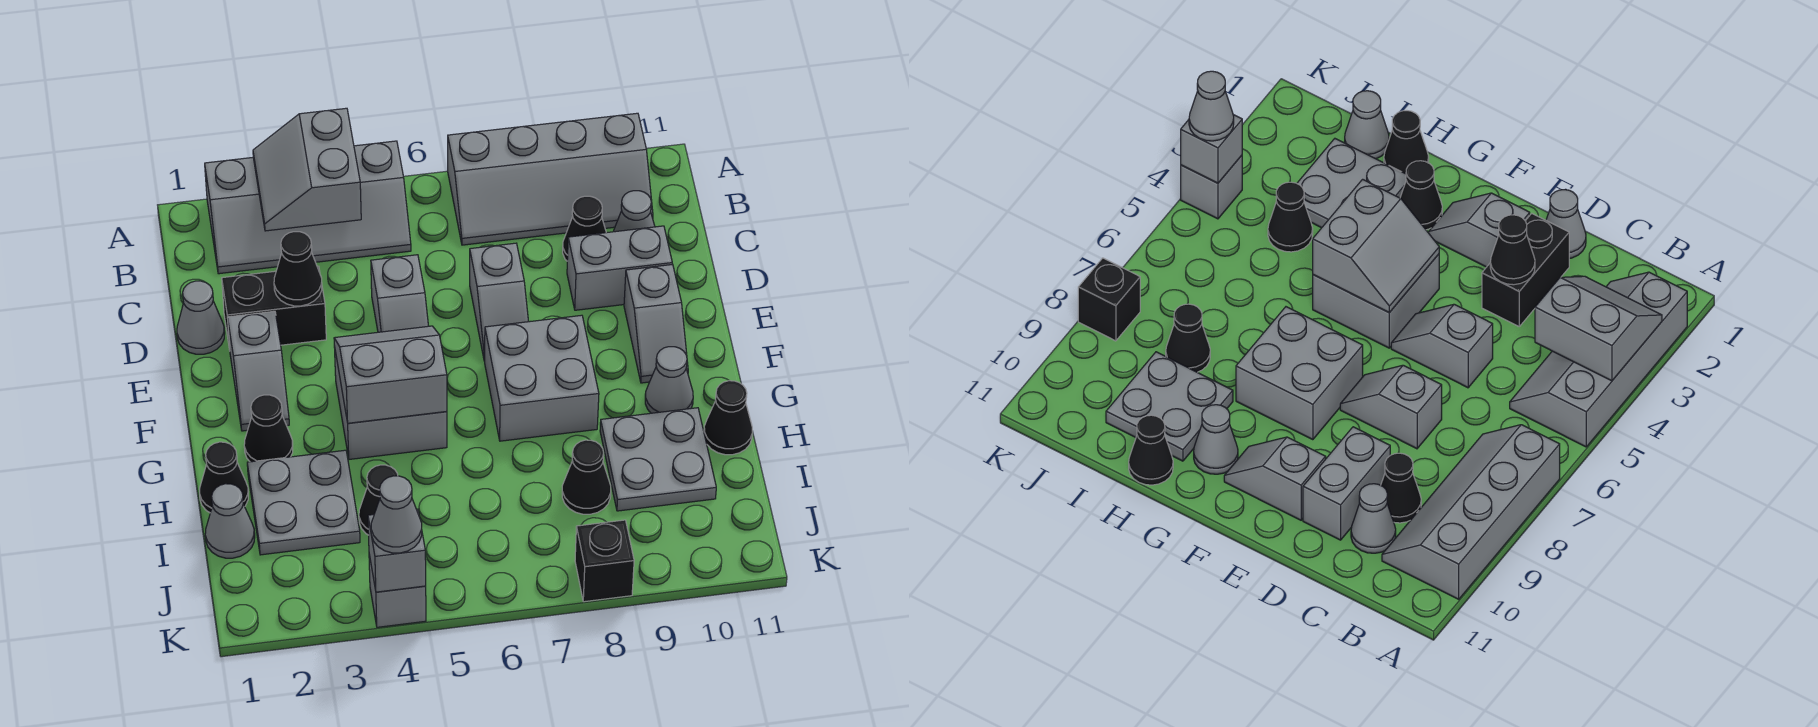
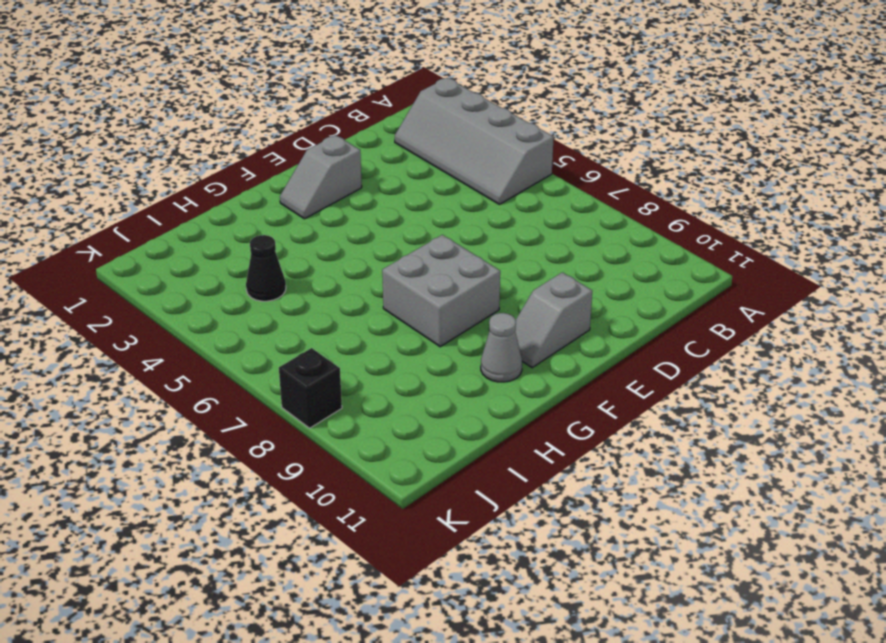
none -> grey slope A7:B10 level 1 top A
none -> black cone C9 level 1
none -> grey cone C10 level 1

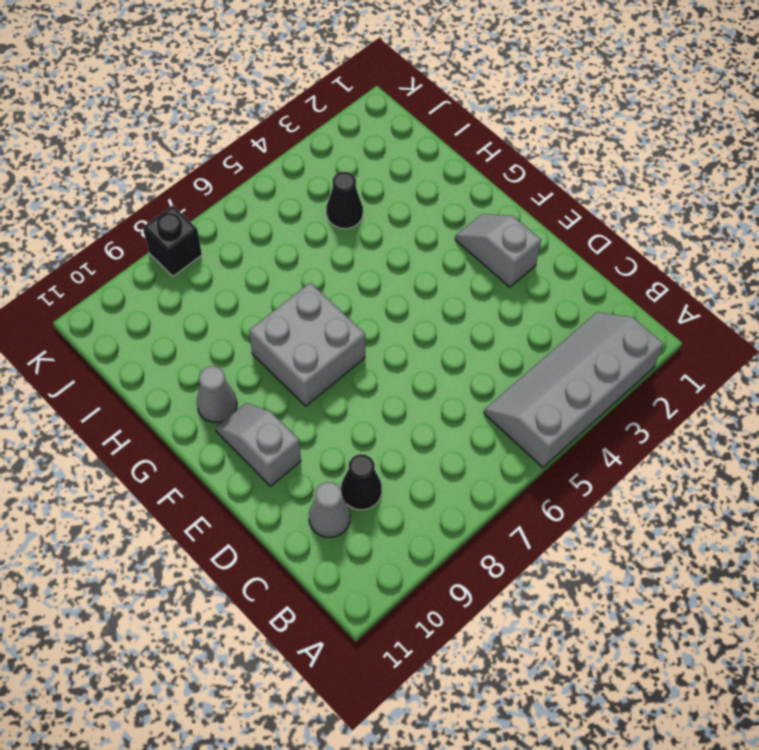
none -> grey slope A7:B10 level 1 top A
none -> grey cone D1 level 1
none -> black brick D2:D3 level 1

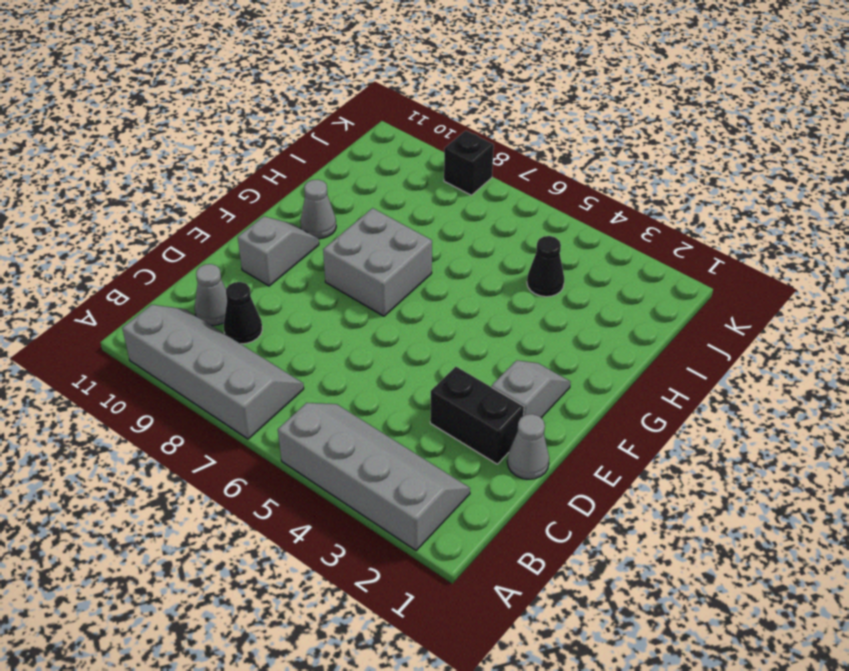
none -> grey slope D5:E5 level 1 top D
none -> grey slope D7:E7 level 1 top D
none -> grey brick D9:D10 level 1

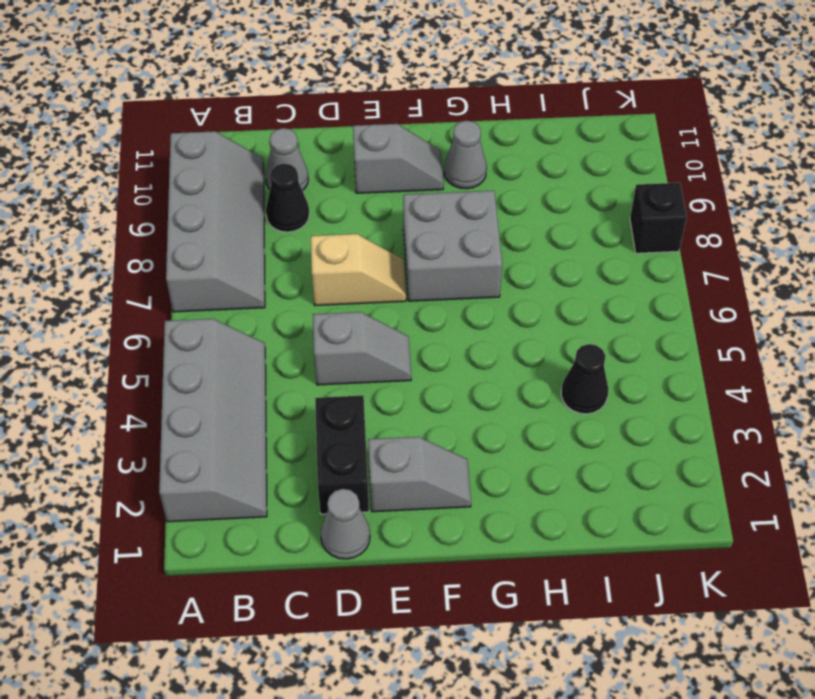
tan slope D7:E7 level 1 top D -> grey slope D7:E7 level 1 top D
none -> grey brick D9:D10 level 1
none -> grey brick F4:G5 level 1
none -> black cone G2 level 1

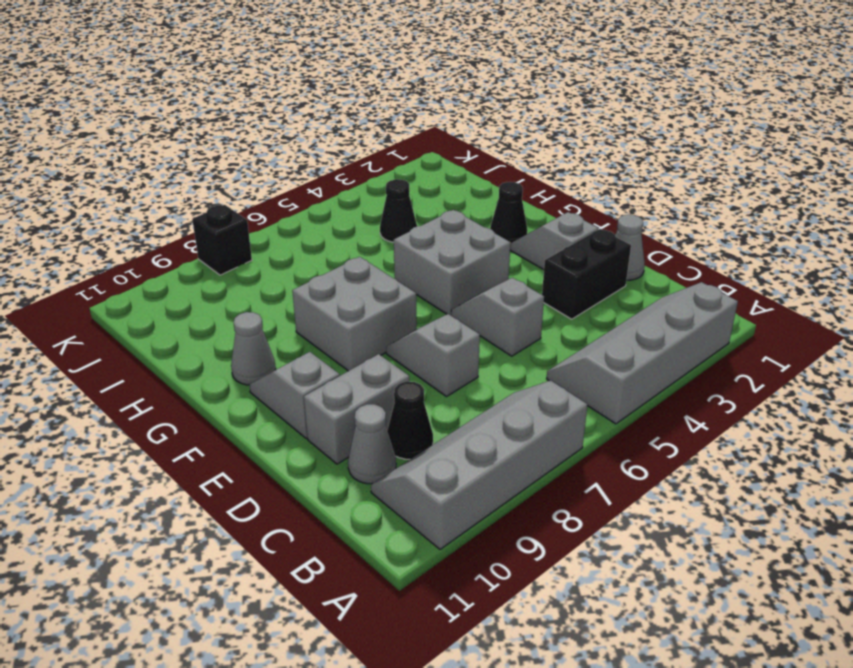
none -> black cone H1 level 1
none -> grey plate H2:I3 level 1
none -> grey plate H9:I10 level 1

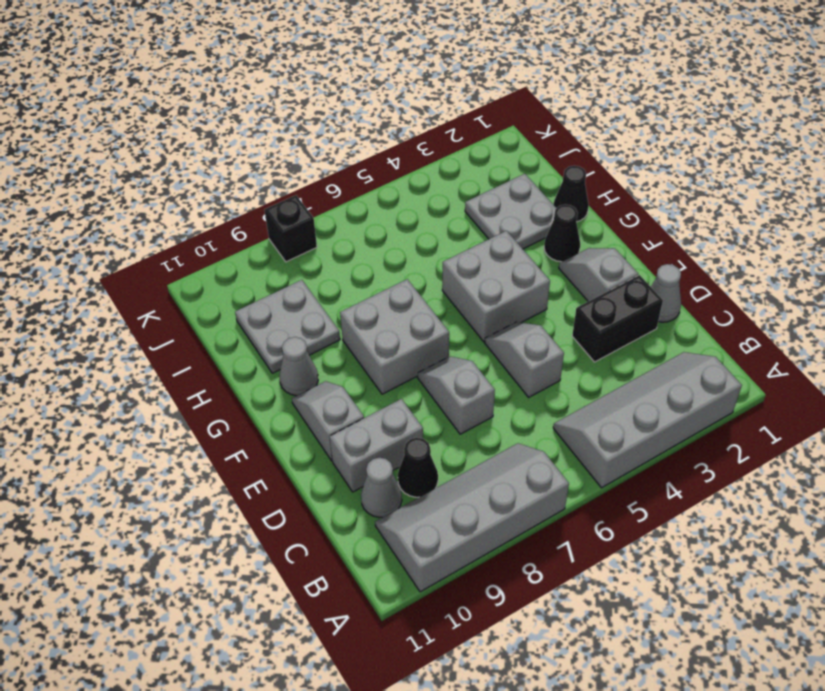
none -> black cone H11 level 1
none -> grey cone I1 level 1
none -> black cone I4 level 1

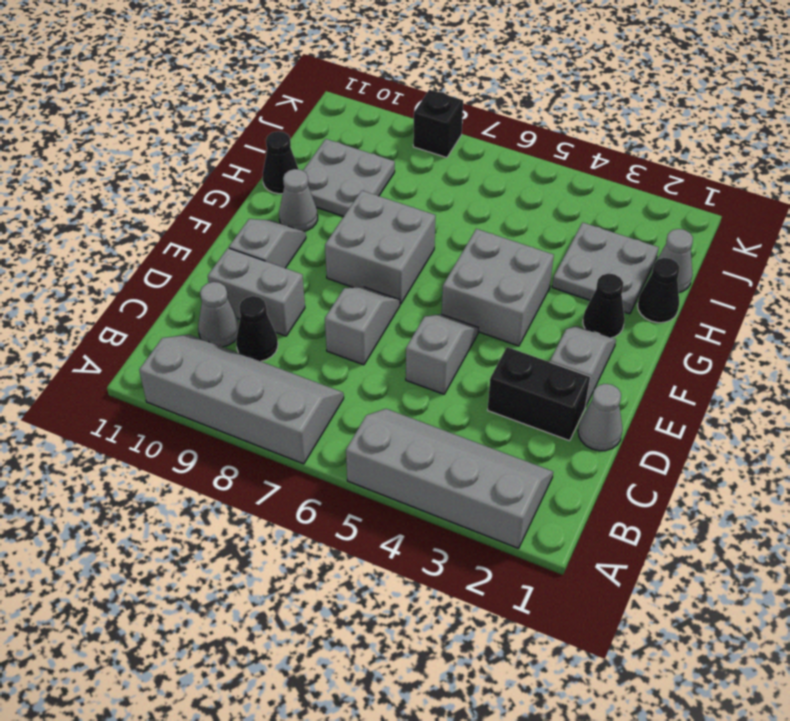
none -> black cone I4 level 1
none -> black cone I8 level 1
none -> grey brick K4 level 1

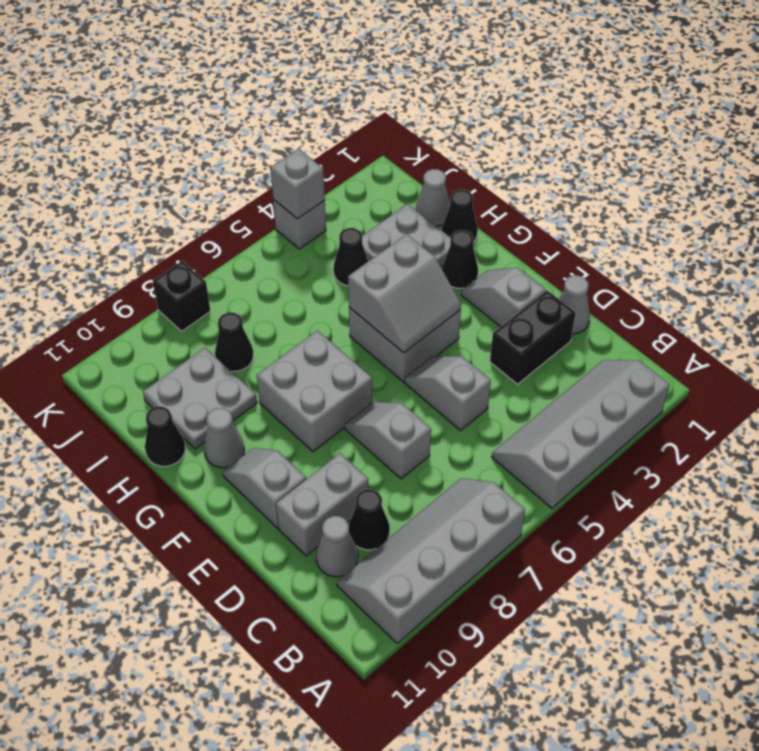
none -> grey slope A3:B4 level 2 top 4
none -> black cone D3 level 2
none -> grey cone K4 level 3

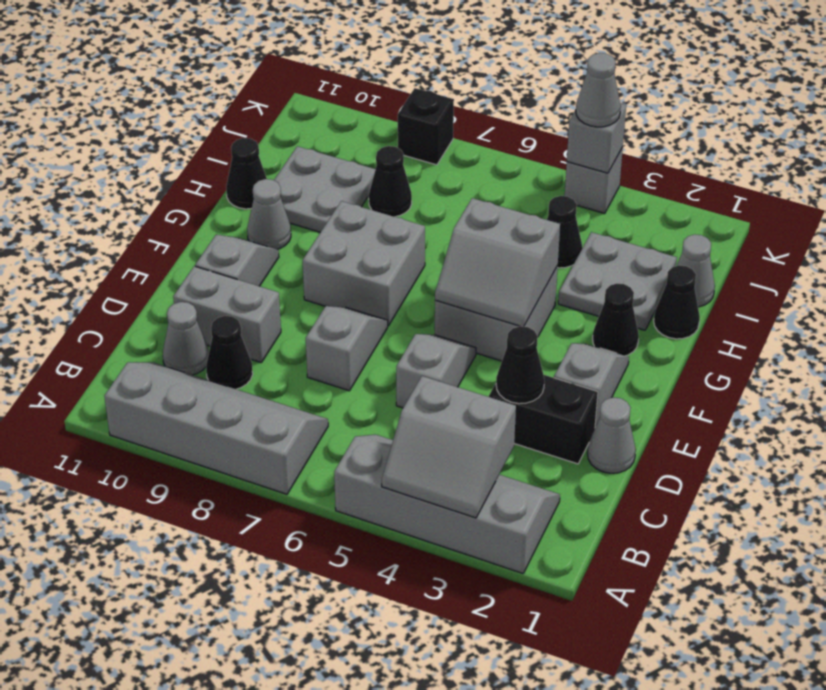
grey slope A3:B4 level 2 top B -> grey slope A3:B4 level 2 top 4

